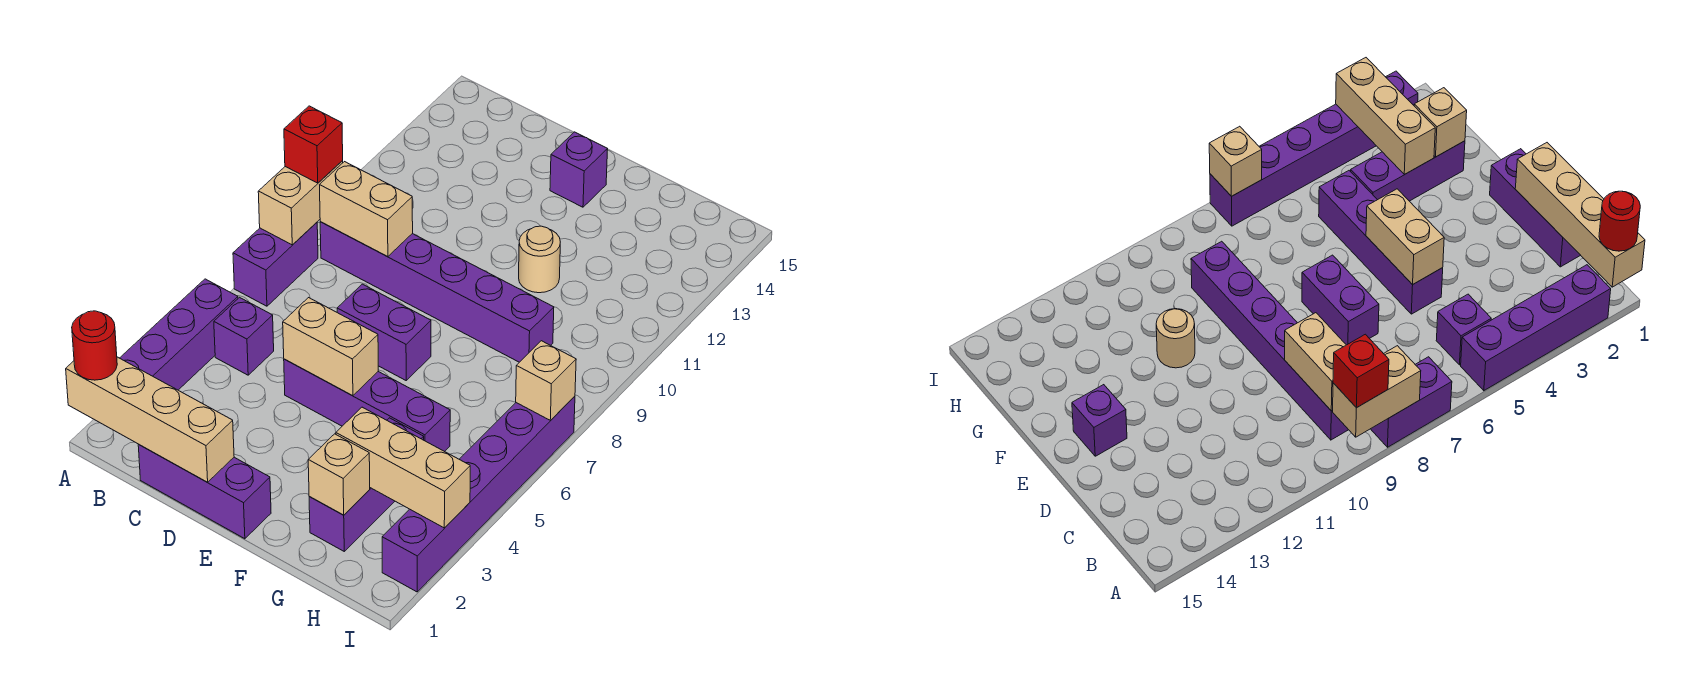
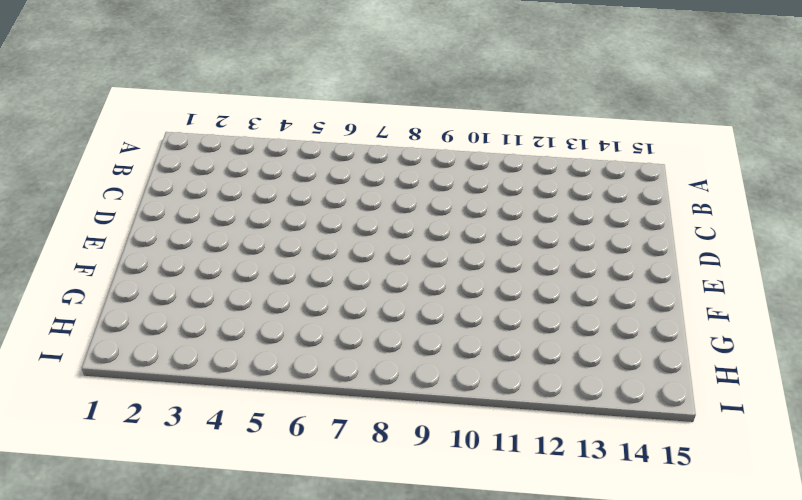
none -> purple brick A2:A5 level 1
none -> purple brick A7:A8 level 1
none -> purple brick B5 level 1

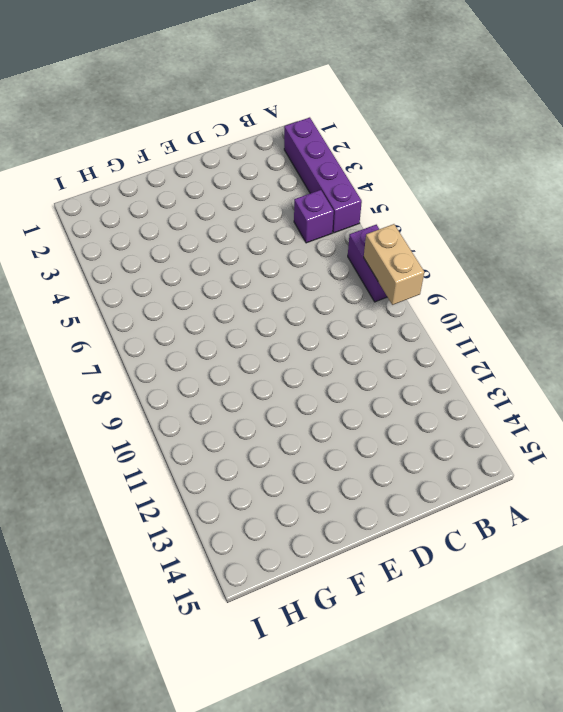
none -> purple brick B9:G9 level 1
none -> purple brick C1:E1 level 1
none -> purple brick D5:G5 level 1

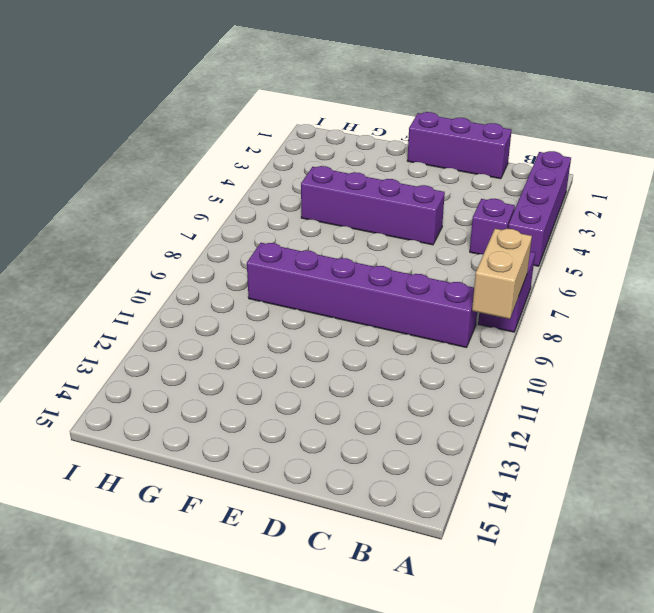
none -> purple brick D7:E7 level 1
none -> purple brick E14 level 1
none -> tan round brick F11 level 1

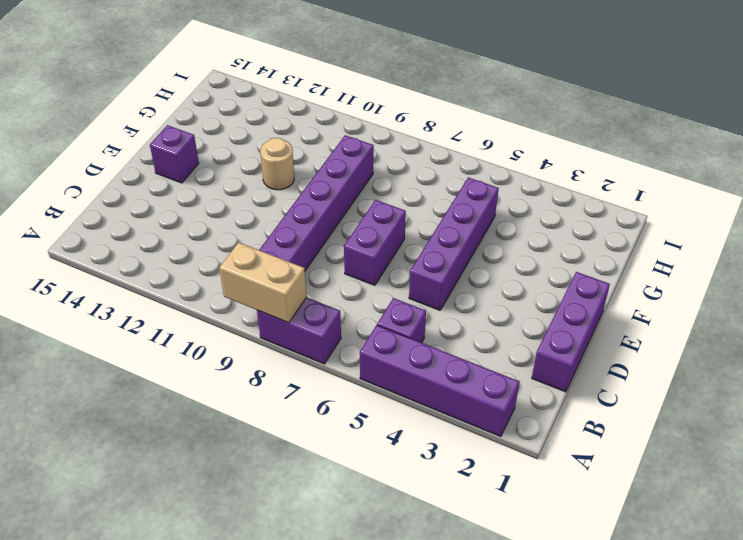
none -> purple brick G2:G4 level 1
none -> purple brick I2:I7 level 1
none -> tan brick A1:D1 level 2

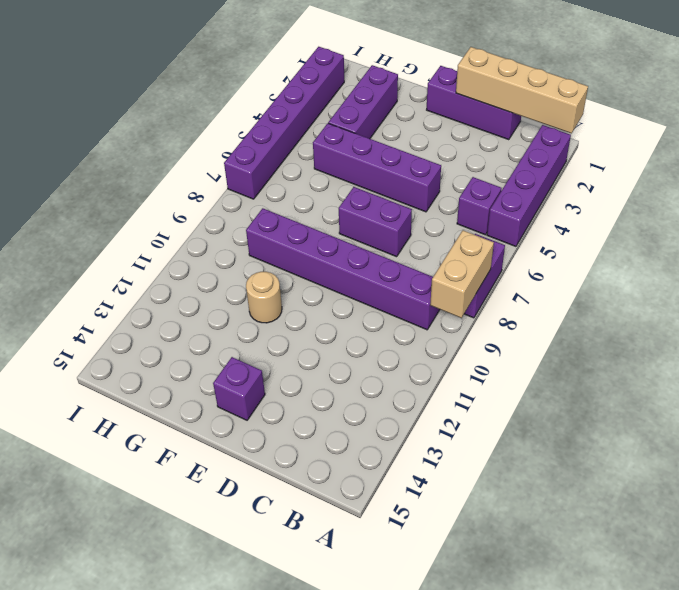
none -> tan brick B9:C9 level 2
none -> tan brick D5:E5 level 2
none -> tan brick G2 level 2

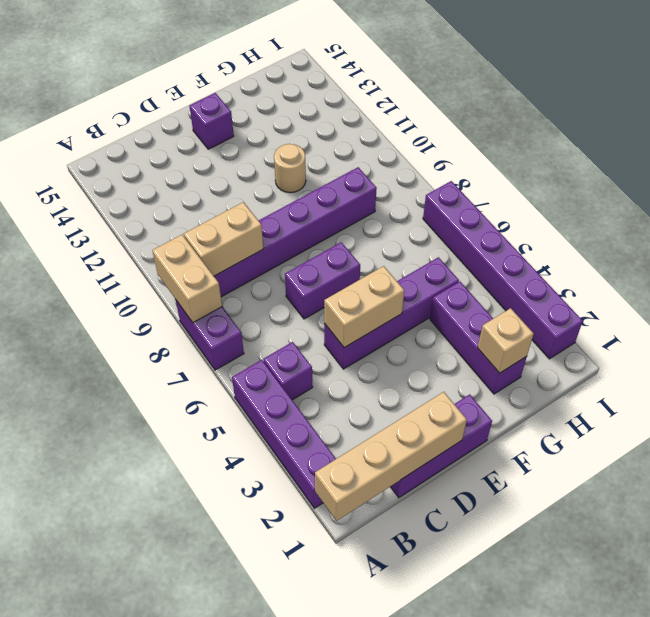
none -> tan brick G3:I3 level 2
none -> tan brick I7 level 2
none -> red round brick A1 level 3

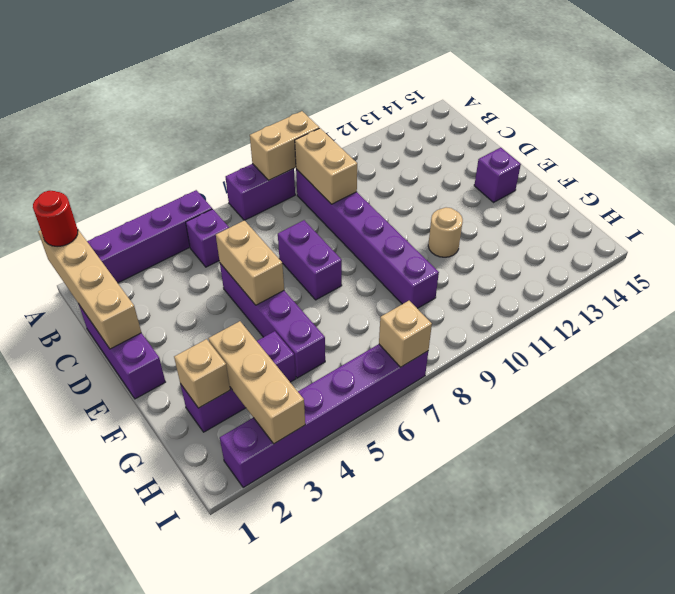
none -> red brick A9 level 3

